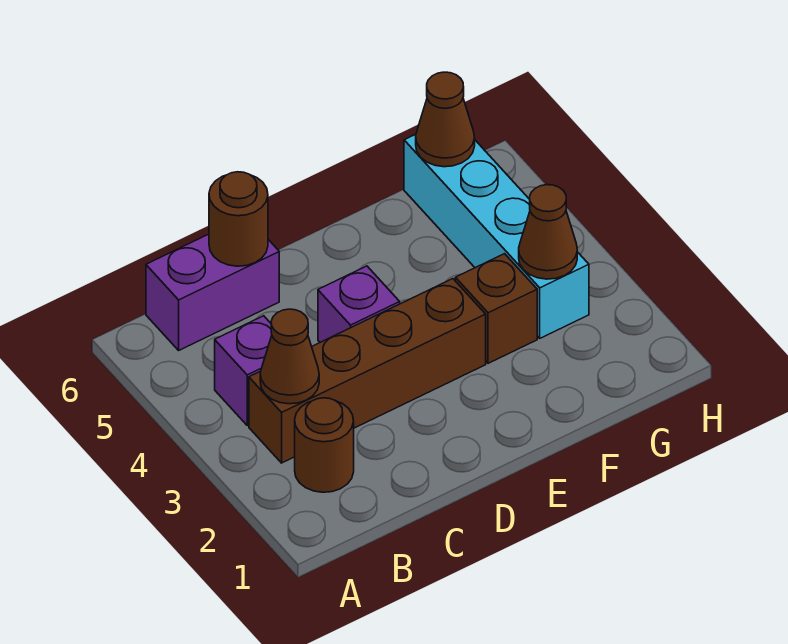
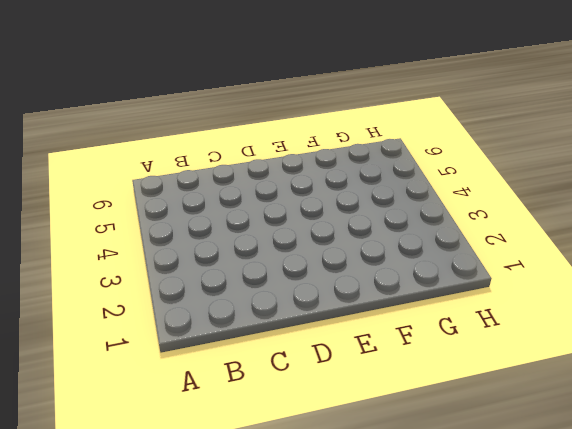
none -> brown round brick B2 level 1
none -> brown brick B3:E3 level 1

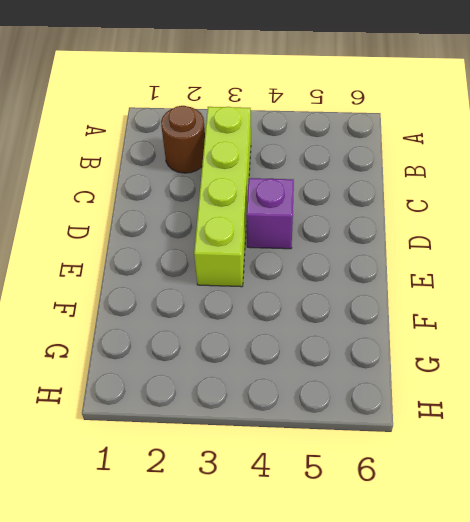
lime brick B3:E3 level 1 -> brown brick B3:E3 level 1
none -> purple brick B4 level 1
none -> purple brick B6:C6 level 1

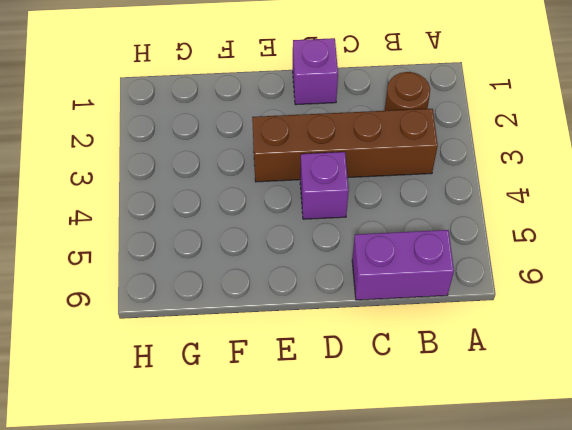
purple brick D1 level 1 -> purple brick B4 level 1
none -> brown brick F3 level 1
none -> cyan brick G3:G6 level 1

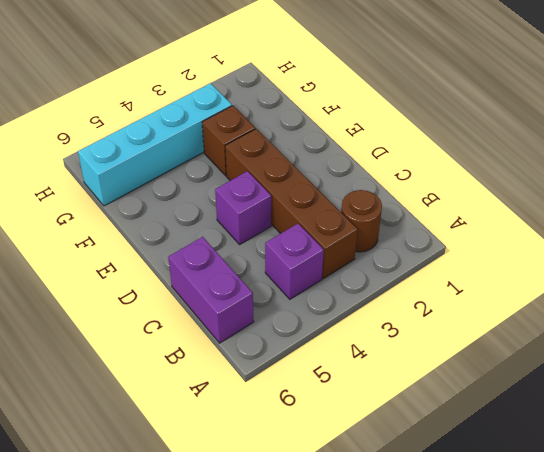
none -> brown cone B3 level 2
none -> brown round brick C6 level 2

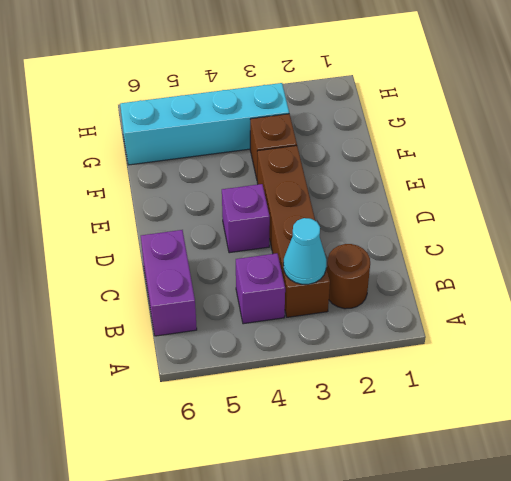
cyan cone B3 level 2 -> brown cone B3 level 2
none -> brown round brick C6 level 2
none -> brown cone G3 level 2

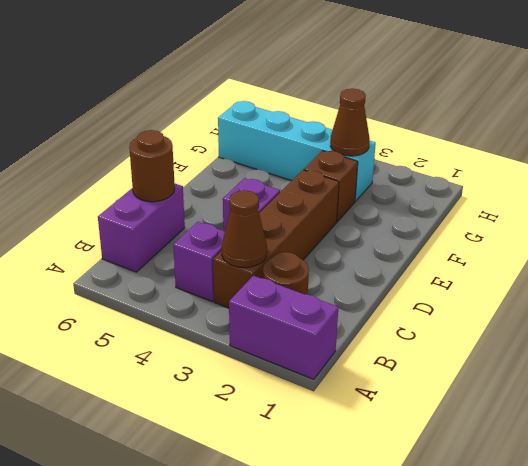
purple brick A1:A2 level 1 -> none
none -> brown cone G6 level 2

